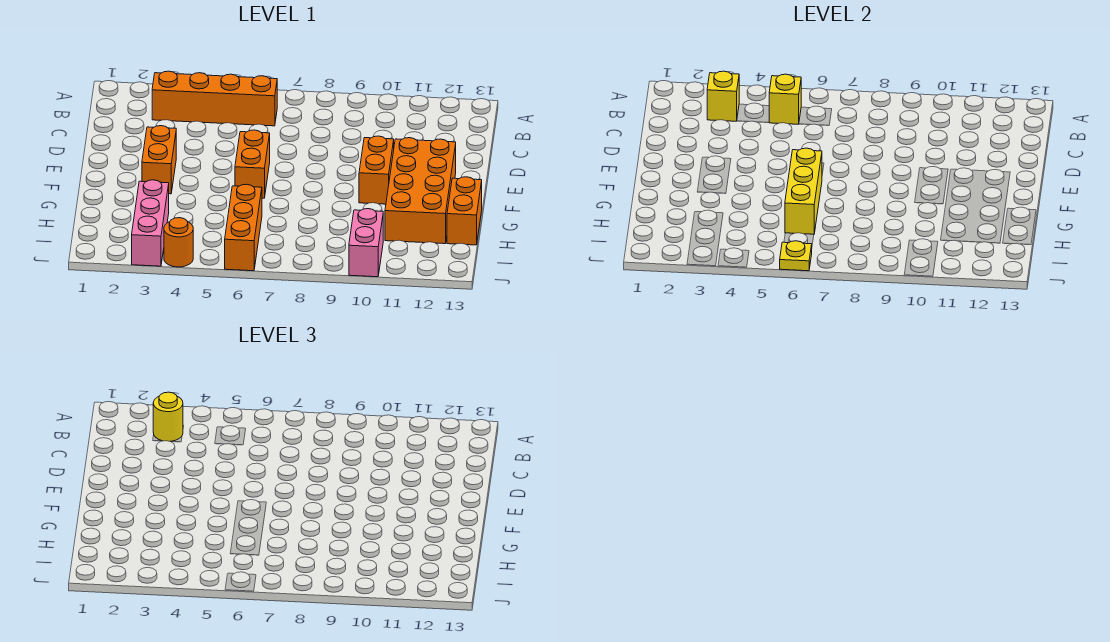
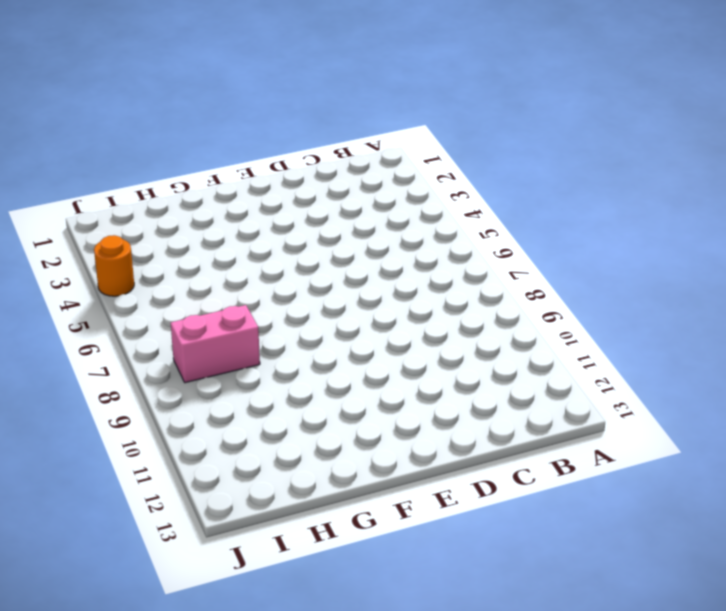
pink brick H8:I8 level 1 -> pink brick I10:J10 level 1
none -> orange brick B3:B6 level 1
none -> orange brick E3:F3 level 1
none -> orange brick E6:F6 level 1

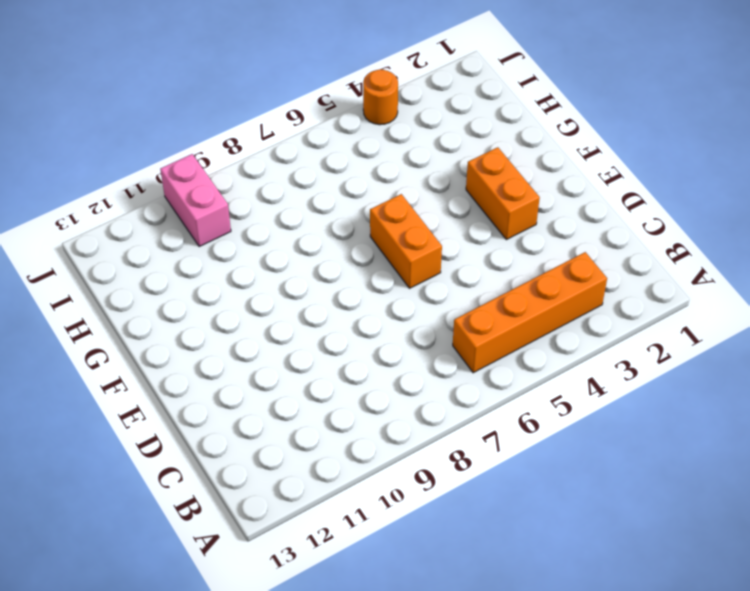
none -> orange brick E10:F10 level 1
none -> orange brick E11:H12 level 1
none -> orange brick G13:H13 level 1

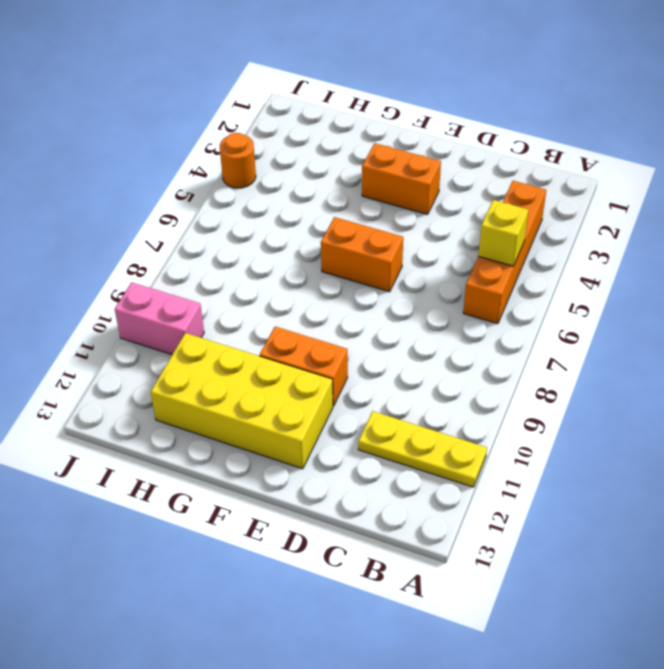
yellow plate A11:C11 level 1 -> none
yellow brick E11:H12 level 1 -> orange brick E11:H12 level 1
none -> orange brick G13:H13 level 1
none -> pink brick H3:J3 level 1
none -> orange brick H6:J6 level 1

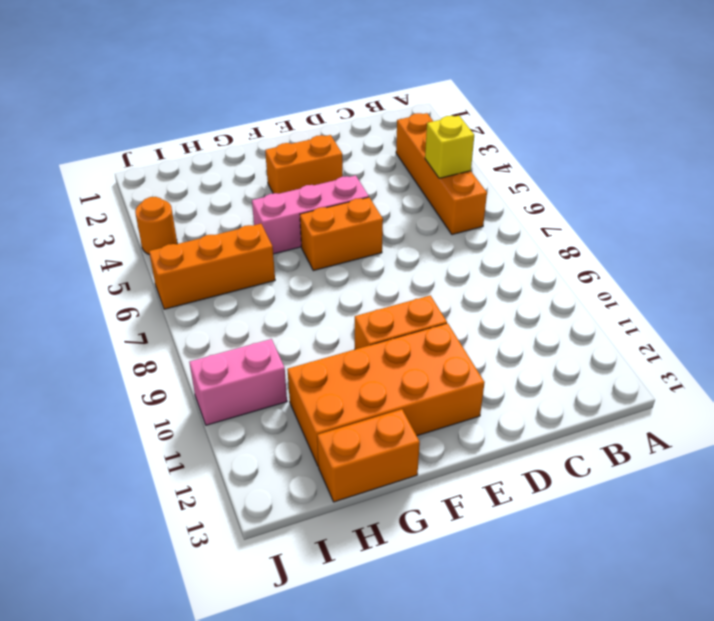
pink brick E5:G5 level 1 -> pink brick H3:J3 level 1
none -> yellow brick B3 level 2
none -> yellow brick F6:H6 level 2
none -> yellow plate J6 level 2

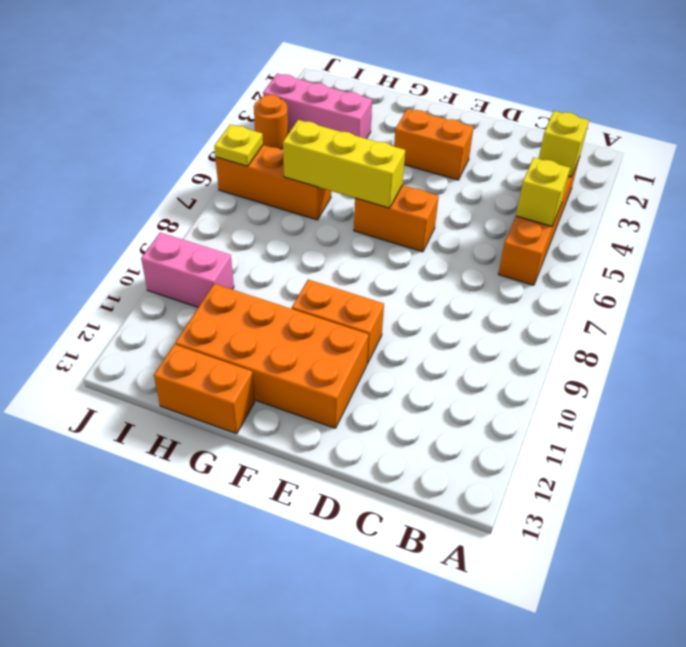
none -> yellow round brick B3 level 3

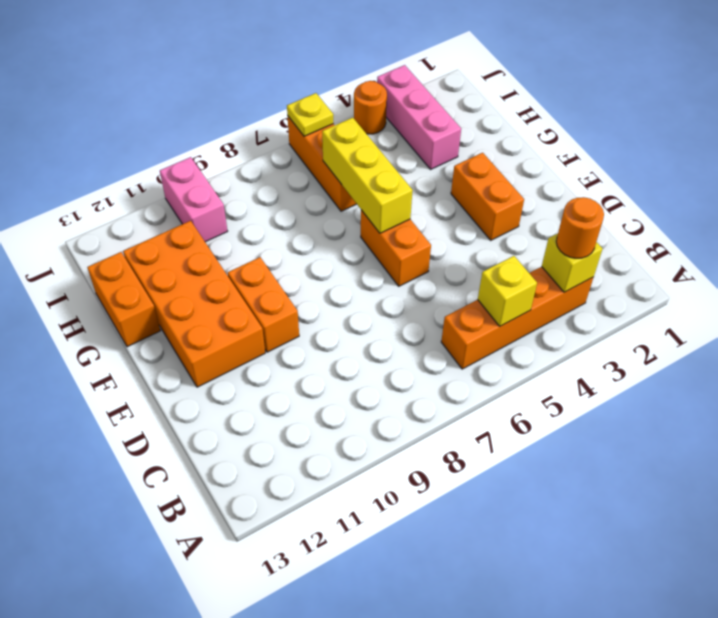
orange round brick B3 level 3 -> yellow round brick B3 level 3

